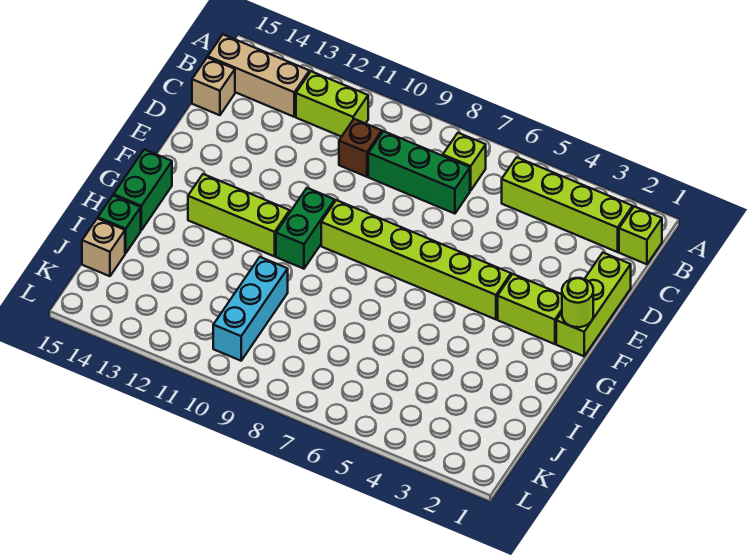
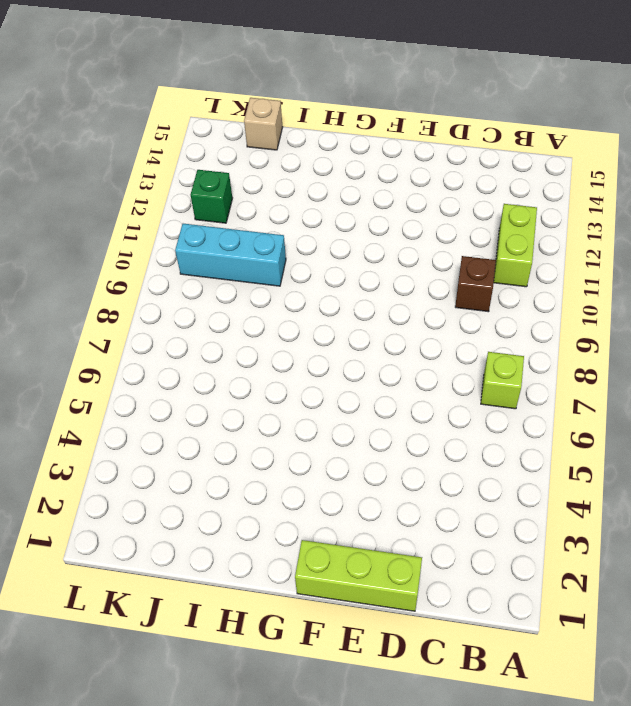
green brick K12 level 1 -> green brick I15 level 1
none -> lime brick B1 level 1
none -> lime brick B2:B5 level 1
none -> tan brick B13:B15 level 1

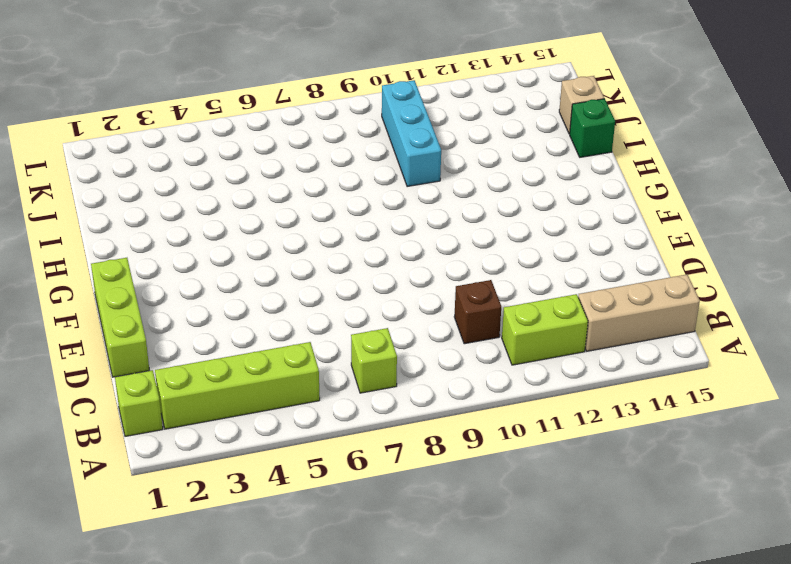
none -> green brick C7:C9 level 1
none -> tan brick C15 level 1
none -> lime brick F2:F3 level 1

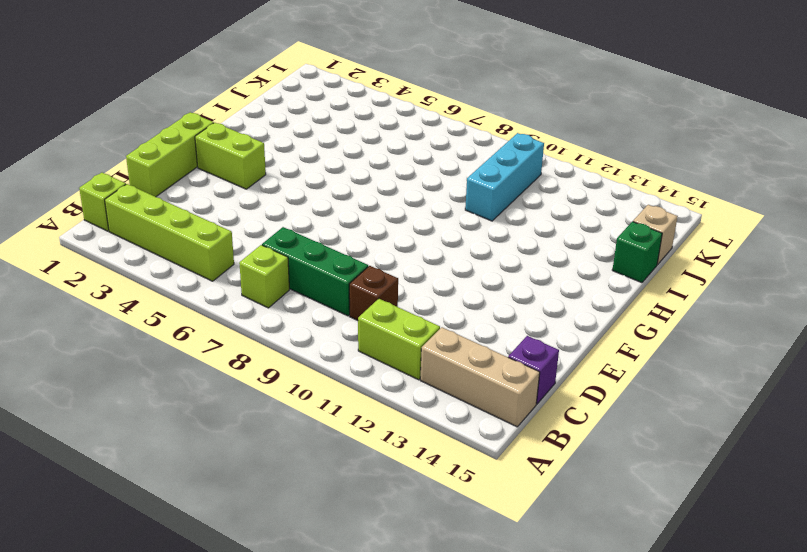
purple brick C15 level 1 -> tan brick C15 level 1
none -> lime brick F4:F9 level 1
none -> green brick F10:G10 level 1
none -> lime brick G11:G13 level 1

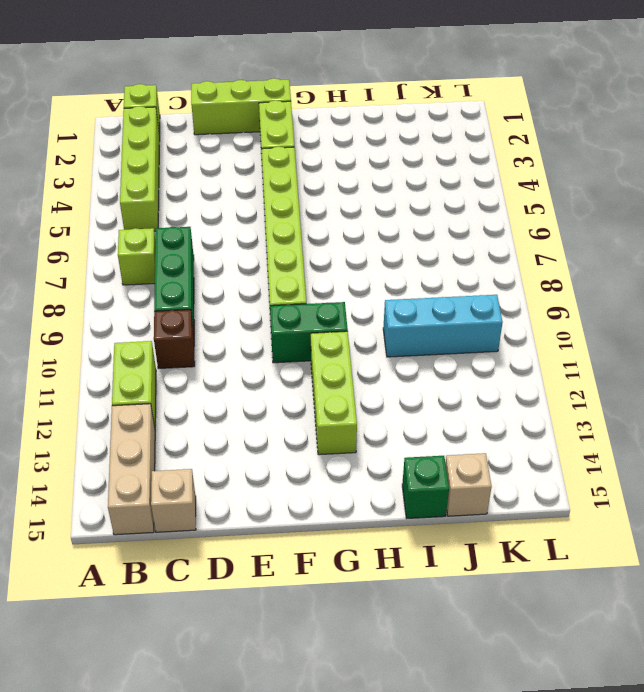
none -> green brick G15:H15 level 1
none -> lime round brick F1 level 2

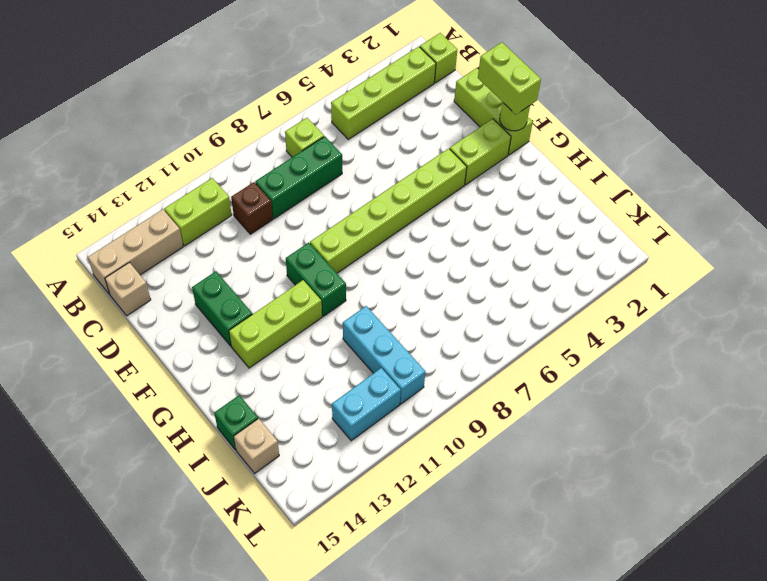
lime brick E1:F1 level 3 -> none
green brick E13:F13 level 1 -> green brick G15:H15 level 1
cyan brick K11:K12 level 1 -> none

